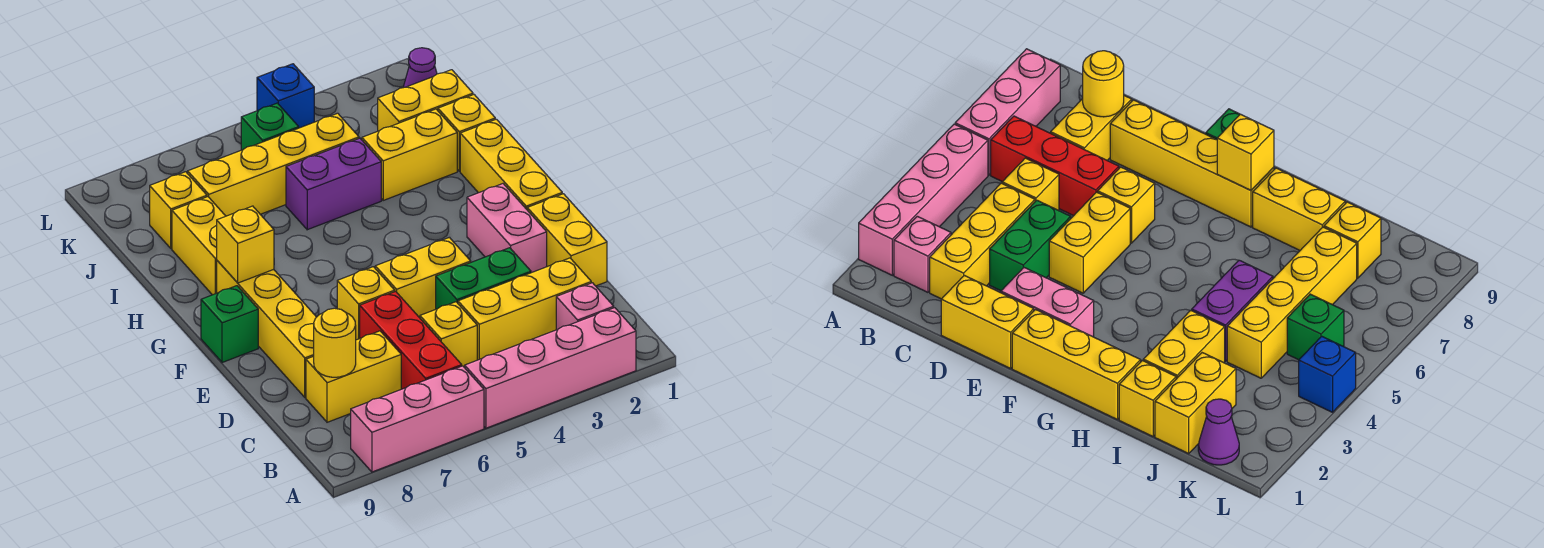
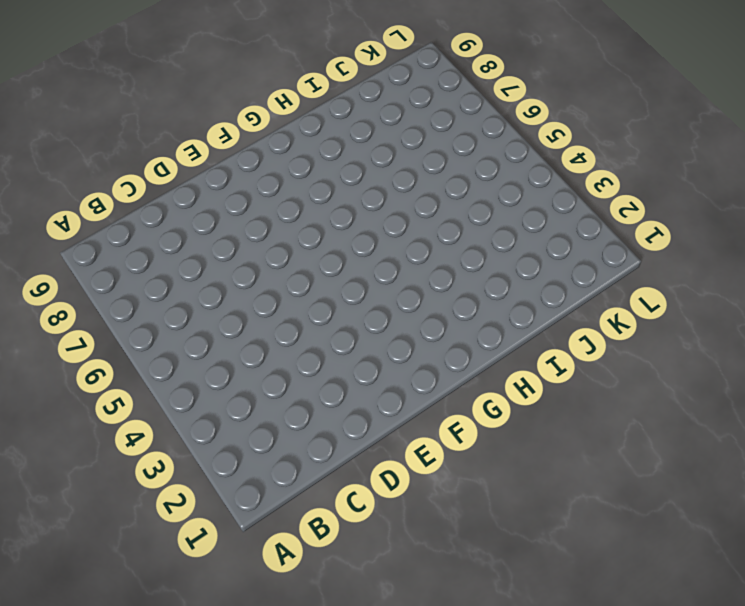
none -> pink brick A2:A5 level 1
none -> pink brick A6:A8 level 1
none -> pink brick B2 level 1

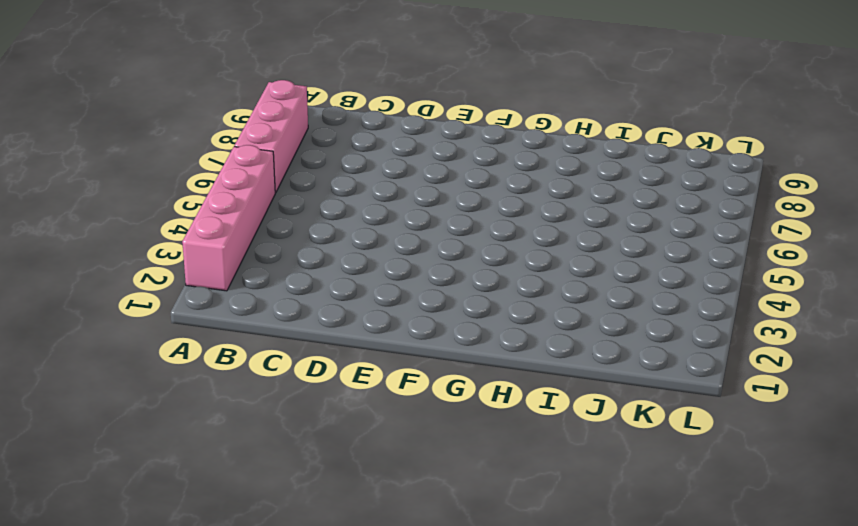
none -> pink brick B2 level 1
none -> red brick B6:D6 level 1
none -> yellow brick C2:C4 level 1

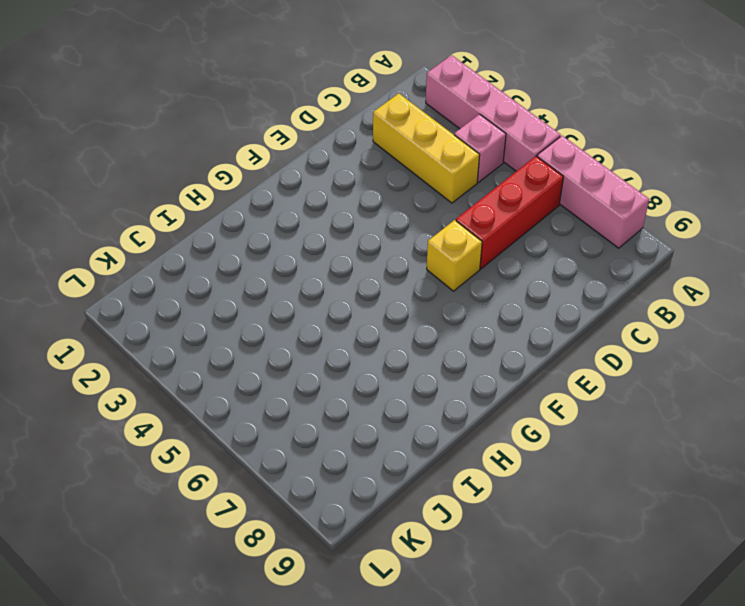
pink brick B4 level 1 -> pink brick B2 level 1
none -> yellow brick C5 level 1
none -> yellow brick C7:C8 level 1
none -> yellow brick D1:E1 level 1

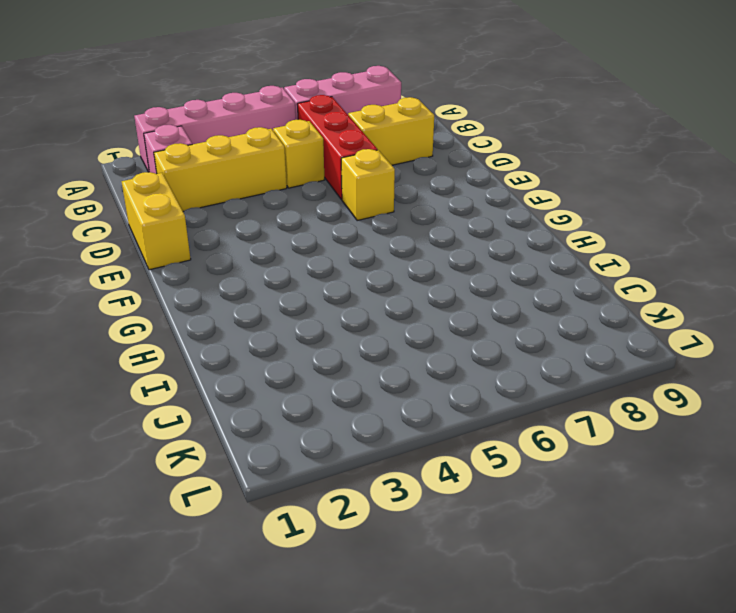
none -> green brick D3:D4 level 1
none -> yellow brick D8:G8 level 1
none -> pink brick E2:F2 level 1

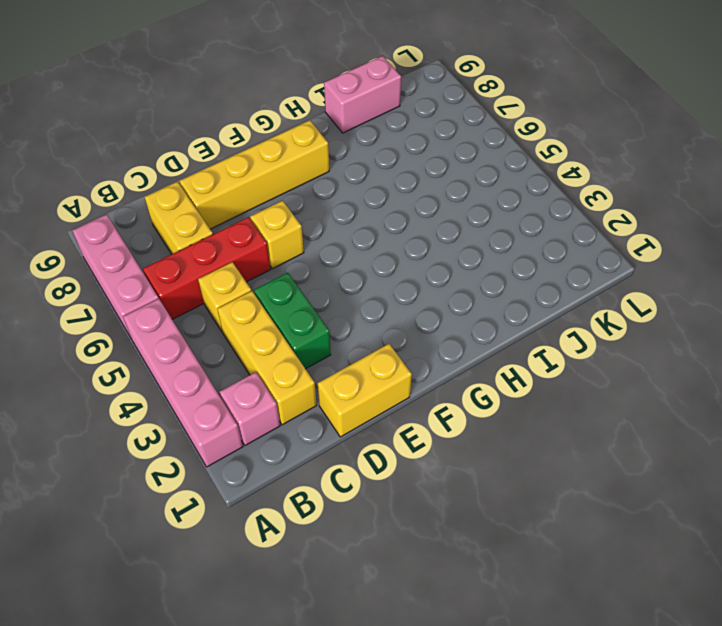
pink brick I9:J9 level 1 -> pink brick E2:F2 level 1
none -> yellow brick E4:E5 level 1
none -> yellow brick F1:H1 level 1
none -> green brick F9 level 1

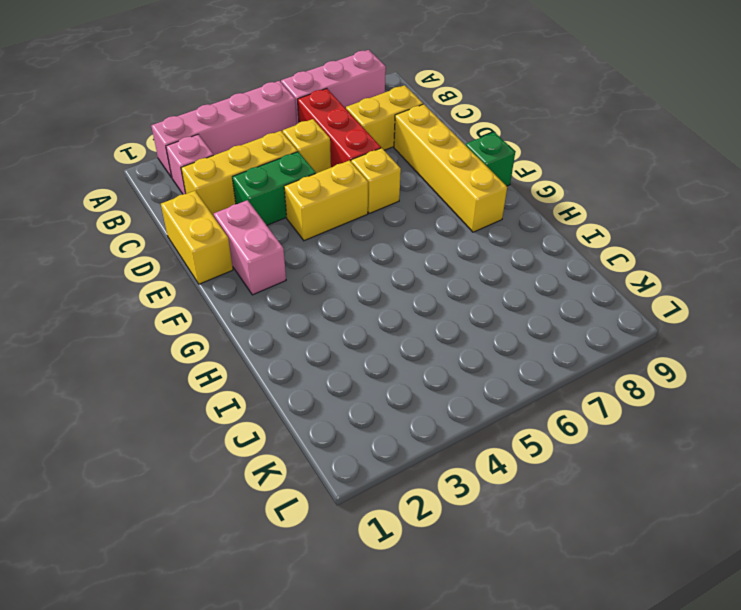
none -> yellow brick F1:H1 level 1
none -> yellow brick H8:I8 level 1
none -> yellow brick I1 level 1

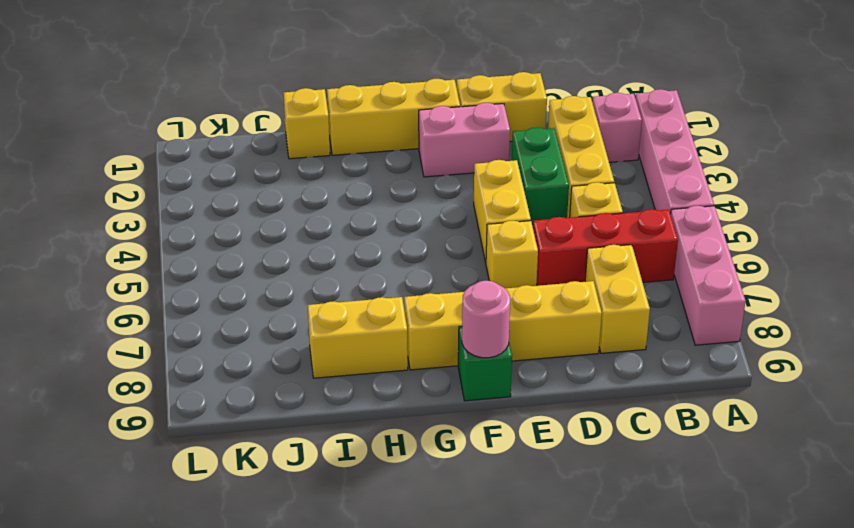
pink round brick F9 level 2 -> none
none -> yellow brick I2:I3 level 1
none -> purple brick I4:I5 level 1
none -> yellow brick J1:J2 level 1

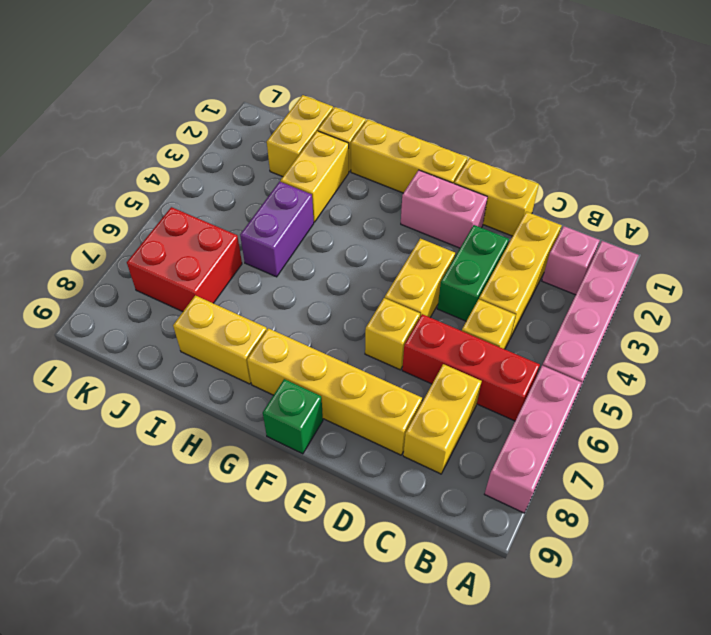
red brick J6:K7 level 1 -> yellow brick J4:J7 level 1
none -> yellow brick J8 level 1
none -> purple cone K1 level 1
none -> green brick K5 level 1

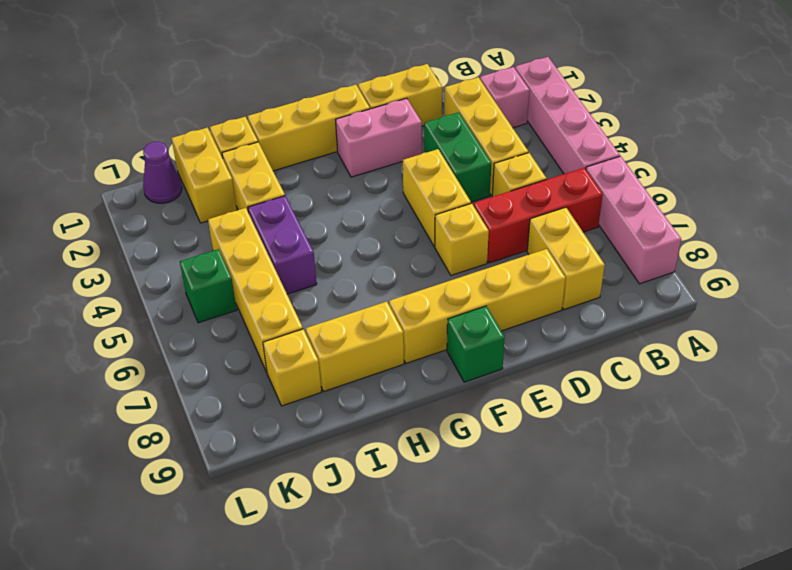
none -> blue brick L4 level 1
none -> yellow round brick C8 level 2
none -> yellow brick G8 level 2

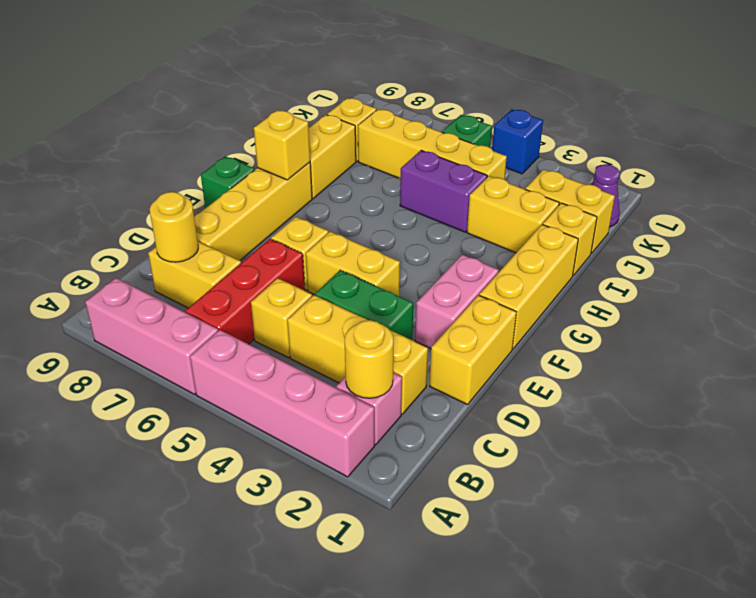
yellow round brick B2 level 2 -> none

